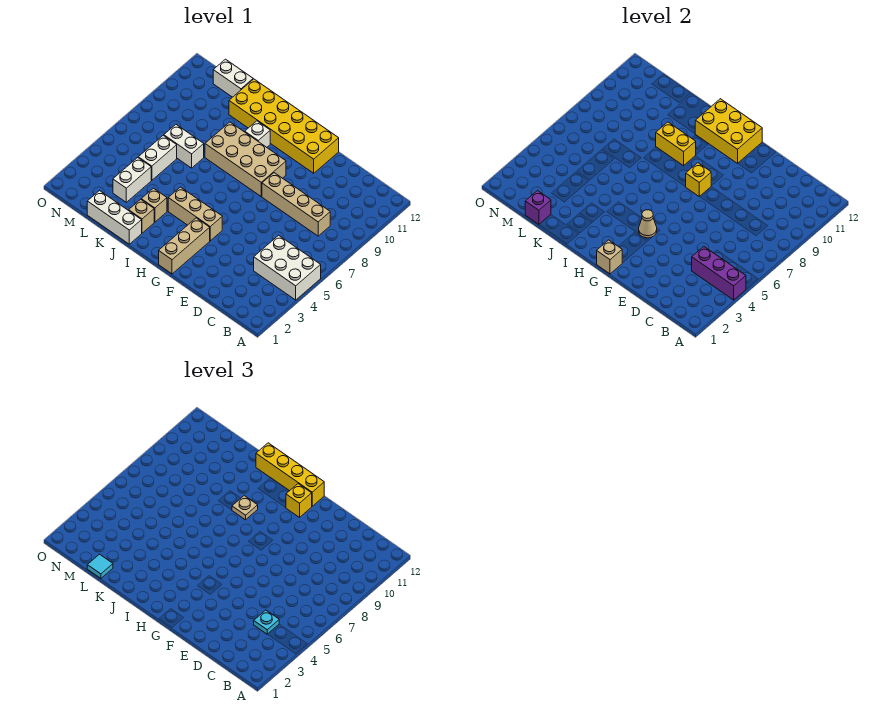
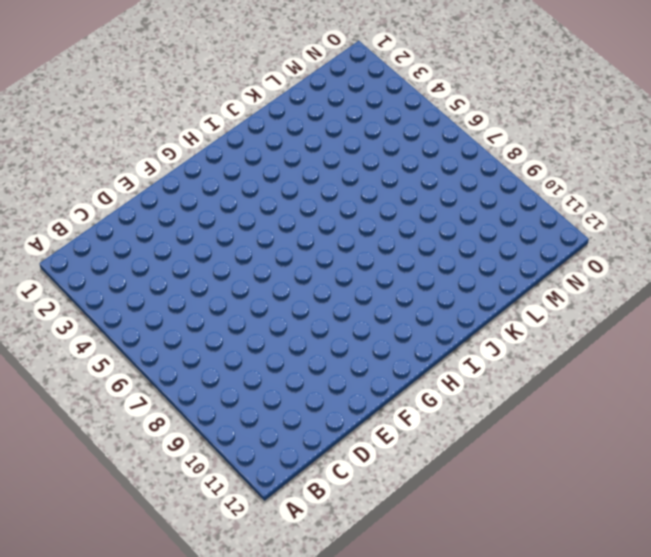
none -> white brick A4:C5 level 1
none -> tan brick C8:F8 level 1
none -> yellow brick F11:K12 level 1

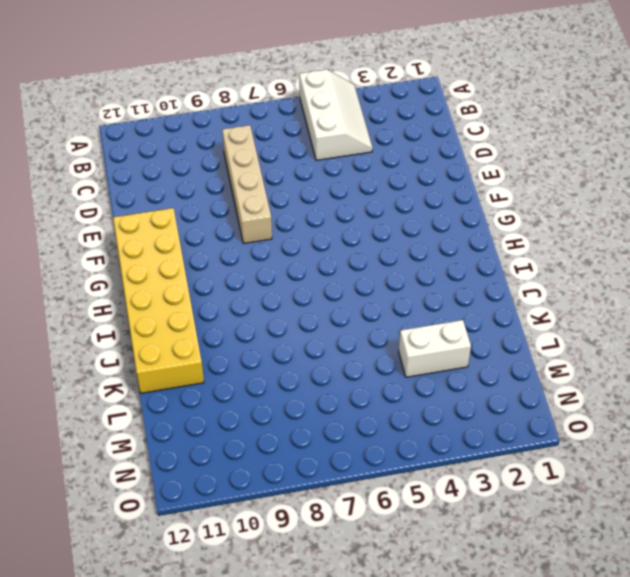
white slope A4:C5 level 1 top 5 -> white brick A4:C5 level 1
none -> tan brick G1:G3 level 1
none -> tan brick G4:I4 level 1
none -> tan brick G8:J9 level 1

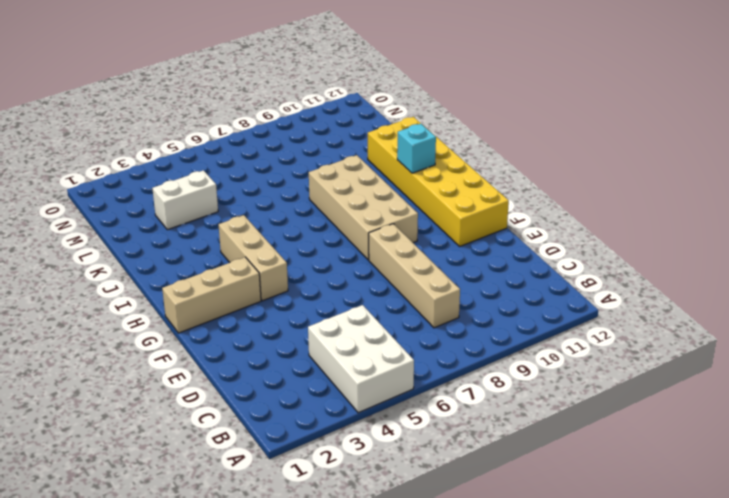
cyan brick I11 level 2 -> yellow brick G11:I12 level 2
none -> white brick I10 level 1
none -> white brick J1:L1 level 1
none -> tan brick J2 level 1

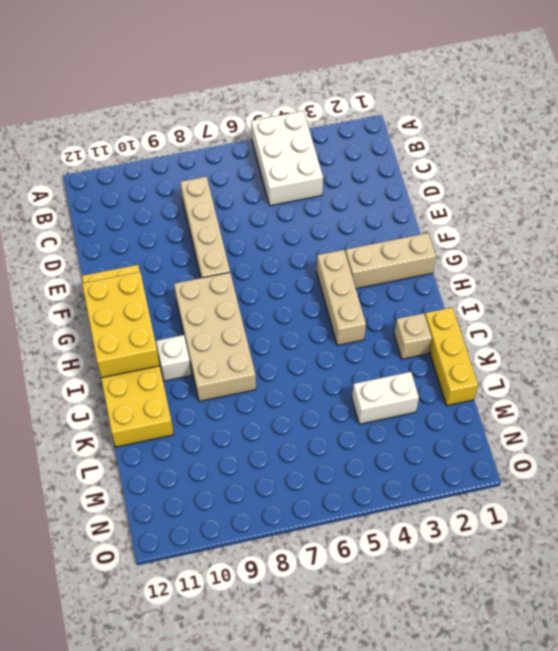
yellow brick J1:L1 level 1 -> white brick J1:L1 level 1
none -> tan brick J3 level 1
none -> white brick K7:L7 level 1
none -> white brick L5:L6 level 1

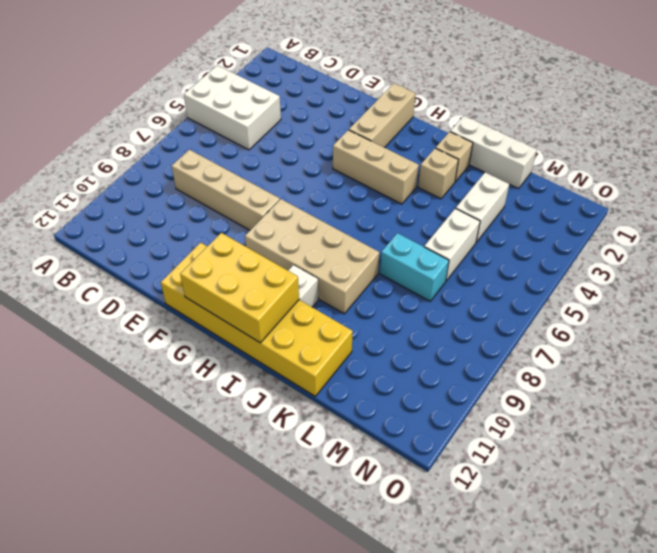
cyan brick K7:L7 level 1 -> white brick K7:L7 level 1
none -> white brick L12:M12 level 1
none -> purple brick A4:C4 level 2
none -> tan brick G1 level 2

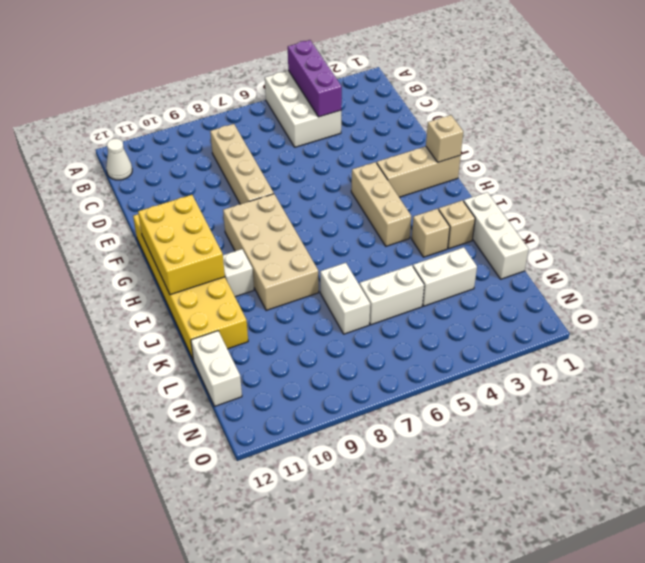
white cone B12 level 1 -> none
none -> tan cone G4 level 2
none -> yellow brick G8 level 2
none -> yellow brick I9:J9 level 2

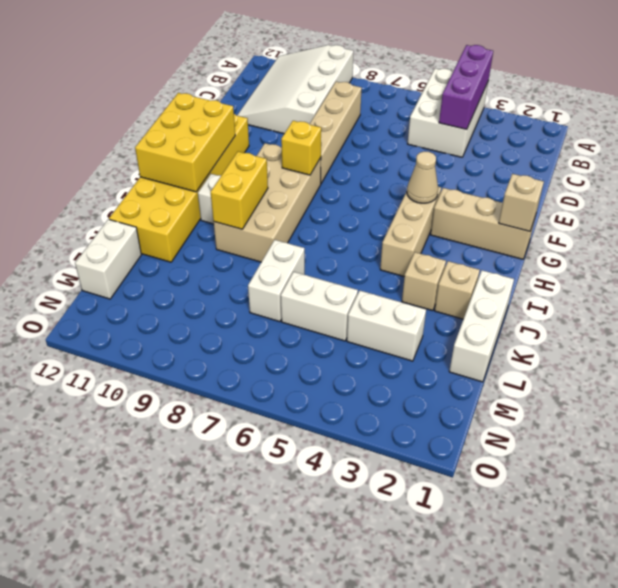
white slope A9:D11 level 1 top 9 -> none
none -> purple brick L1 level 2
none -> cyan plate C4 level 3
none -> yellow brick G11 level 3

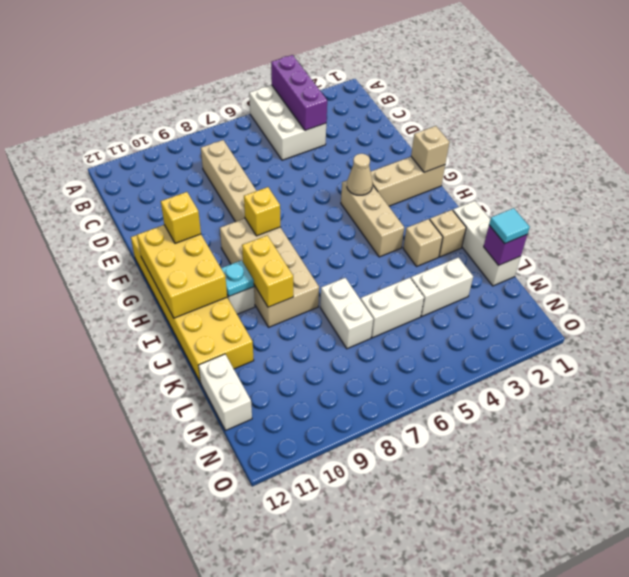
cyan plate I10 level 2 -> cyan plate C4 level 3
none -> yellow brick G12:J12 level 3
none -> tan plate I9 level 3

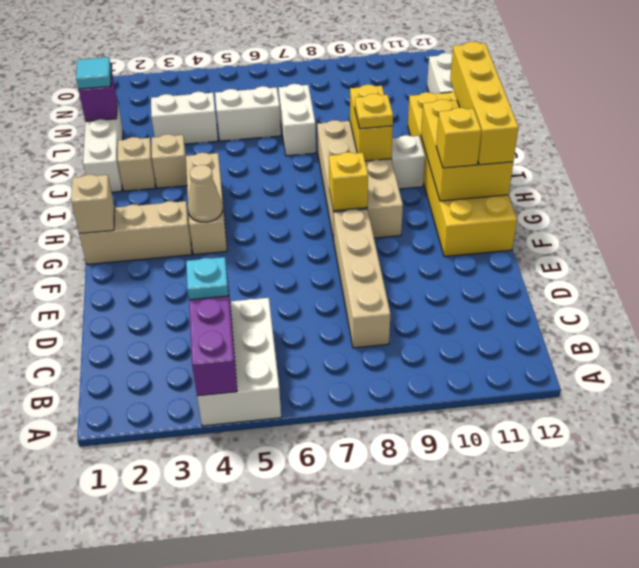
yellow plate I9 level 3 -> tan plate I9 level 3

